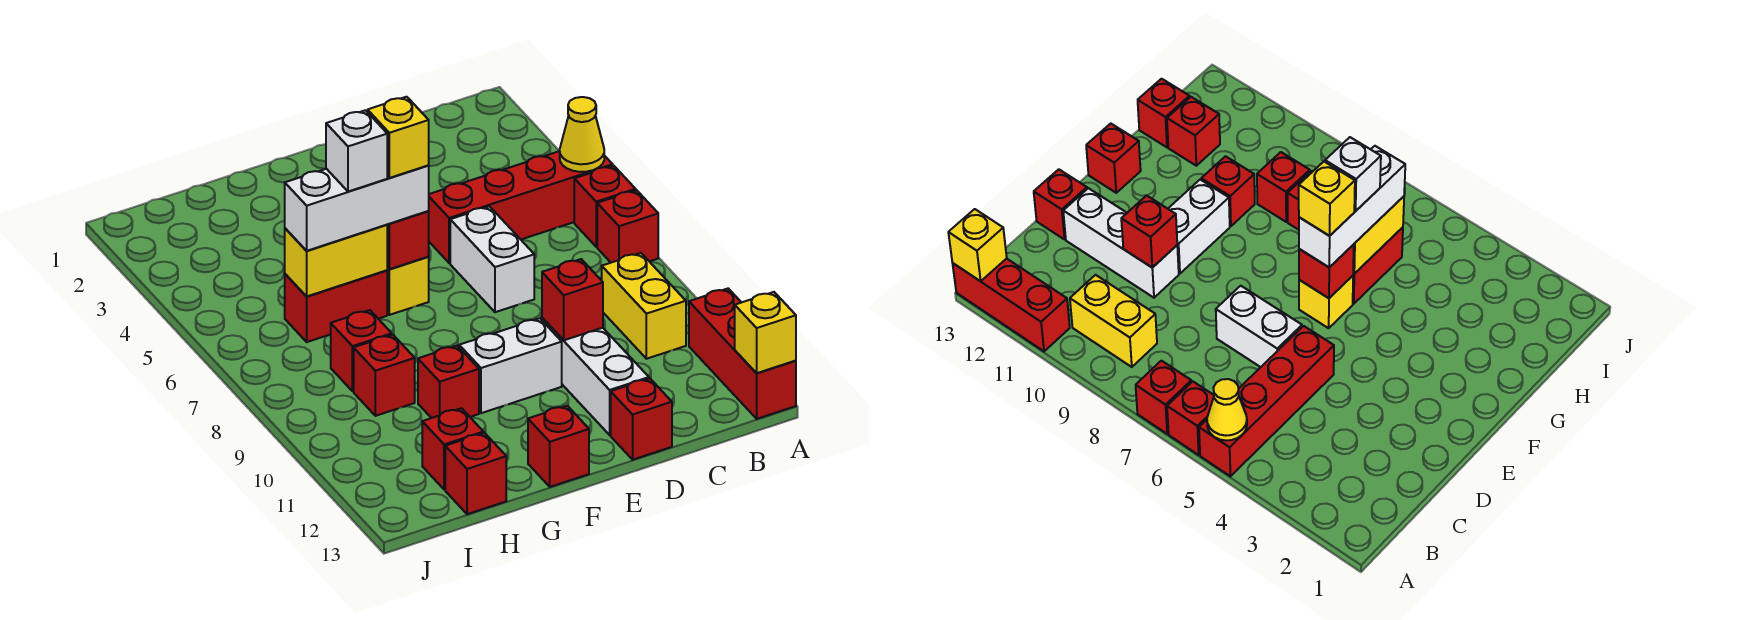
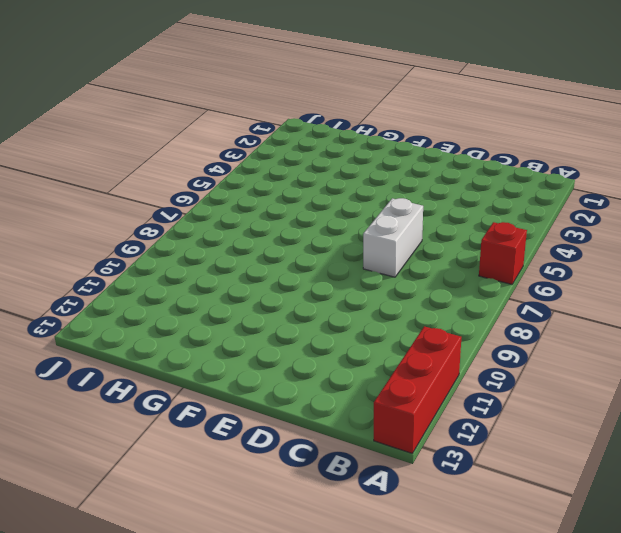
none -> red brick A5:D5 level 1
none -> red brick A7 level 1
none -> yellow brick B9:B10 level 1

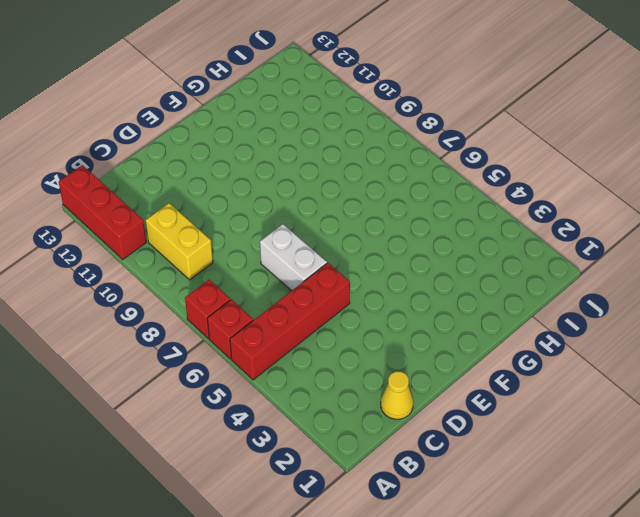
yellow cone C1 level 1 -> yellow cone A5 level 2
none -> white brick D10:D12 level 1
none -> red brick D13 level 1
none -> white brick E10:F10 level 1

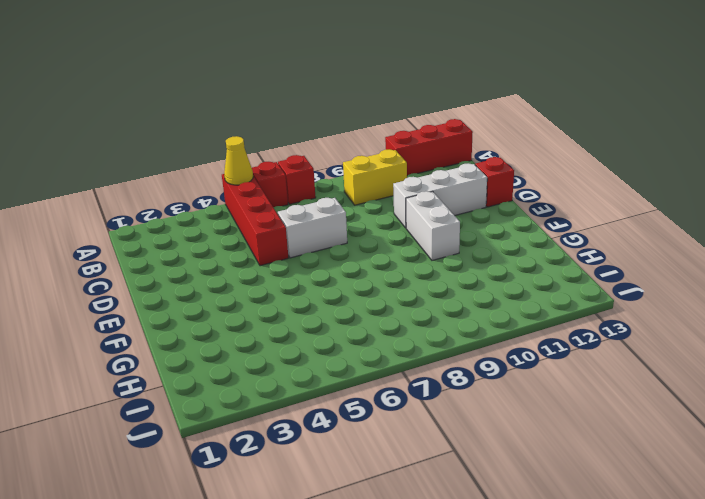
none -> yellow brick F6 level 1
none -> red brick F13 level 1
none -> red brick G6:H6 level 1

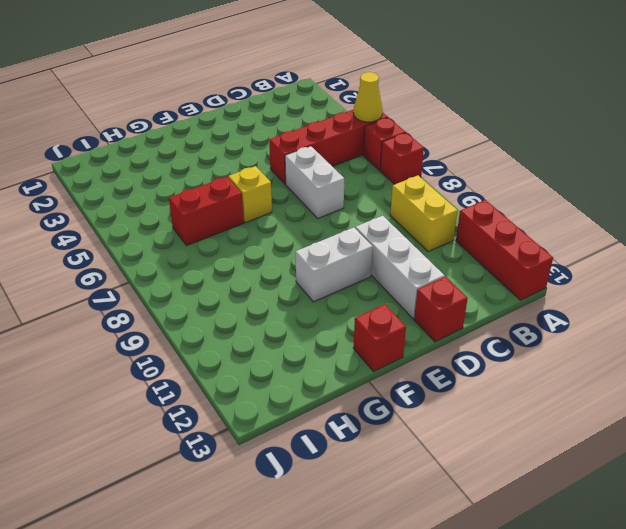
none -> red brick G10 level 1
none -> red brick H8 level 1
none -> red brick H9 level 1

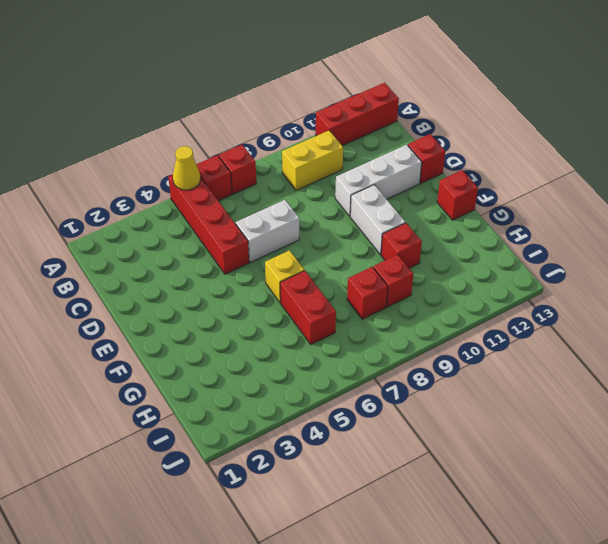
none -> red brick H12 level 1
none -> red brick H13 level 1
none -> yellow brick A13 level 2

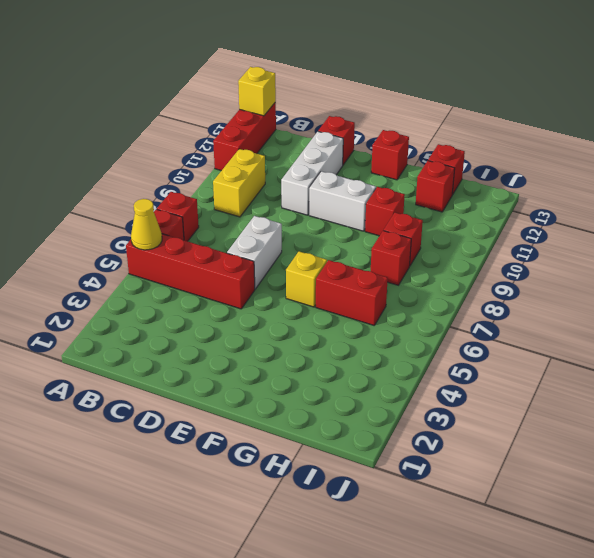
none -> red brick D10 level 2
none -> red brick F6 level 2
none -> yellow brick G6:H6 level 2

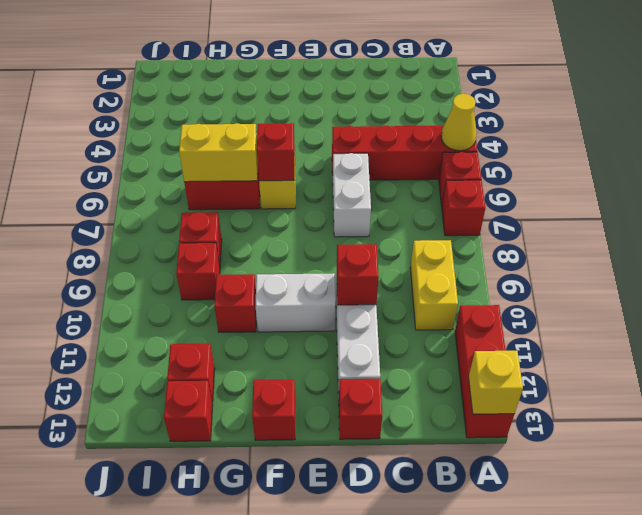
none -> white brick F6:H6 level 3
none -> yellow brick F6 level 4
none -> white brick G6 level 4

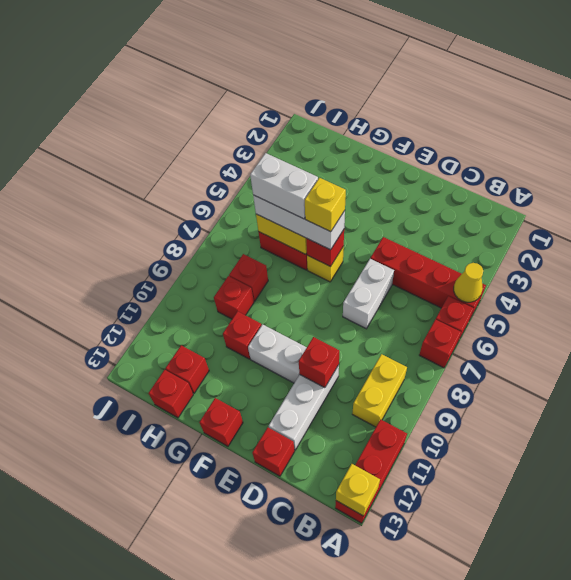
white brick G6:H6 level 4 -> white brick G6 level 4

